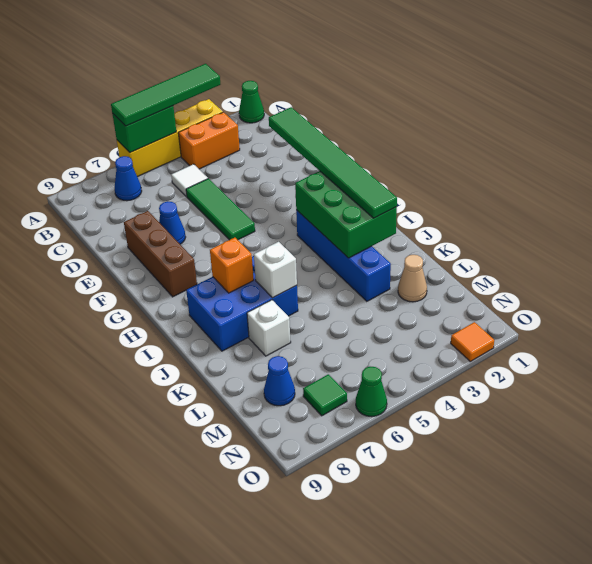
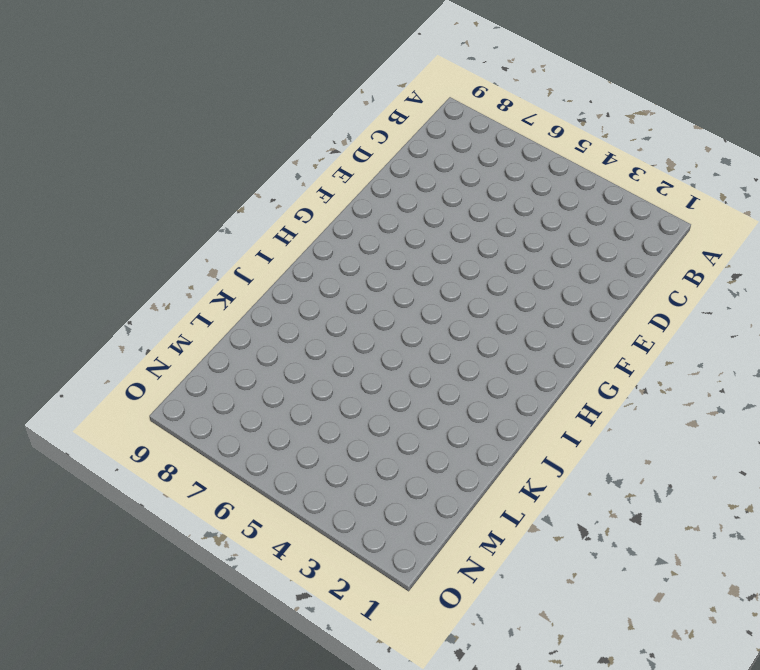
none -> green cone A1 level 1
none -> yellow brick A3:A6 level 1
none -> orange brick B3:B4 level 1

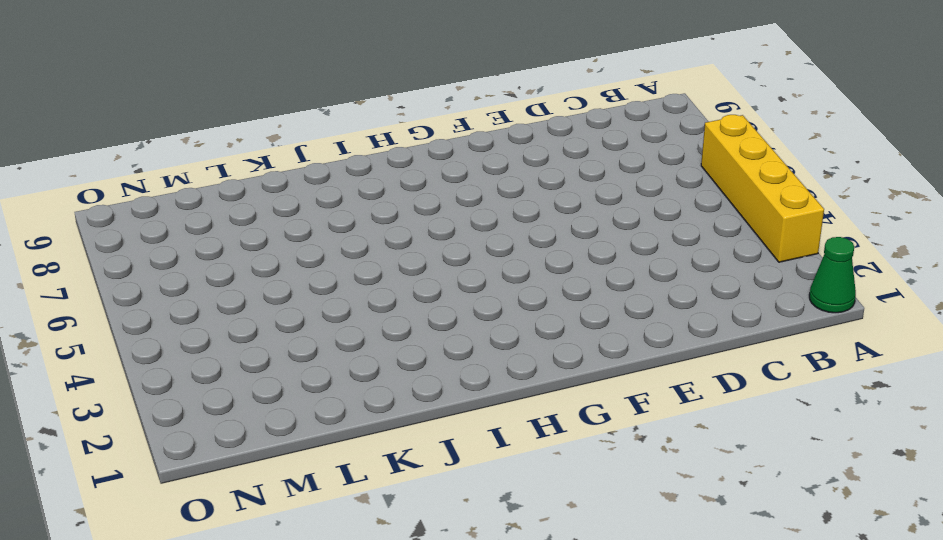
none -> orange brick B3:B4 level 1
none -> blue cone B7 level 1
none -> white tile C5 level 1

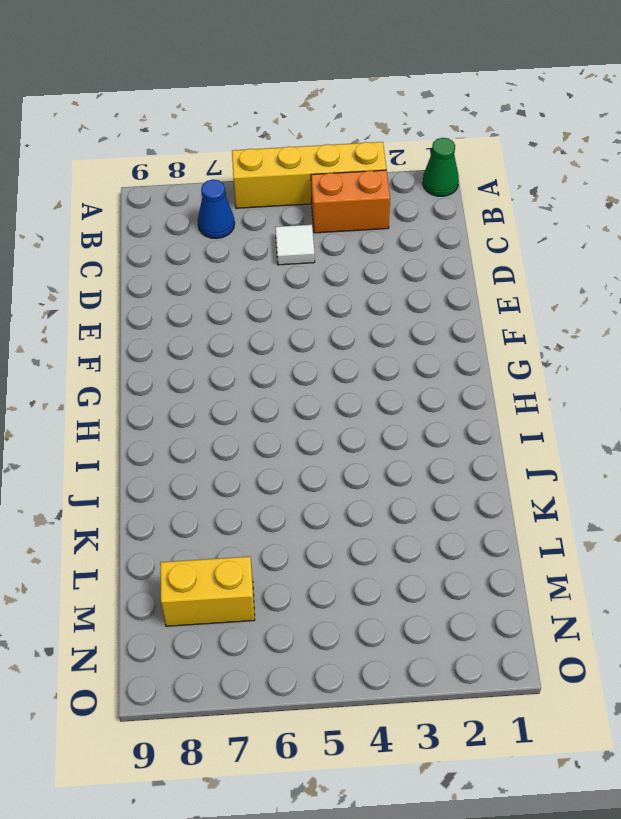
yellow brick M7:M8 level 1 -> blue cone M8 level 1
none -> green tile D5:F5 level 1
none -> blue cone E7 level 1
none -> brown brick E8:G8 level 1

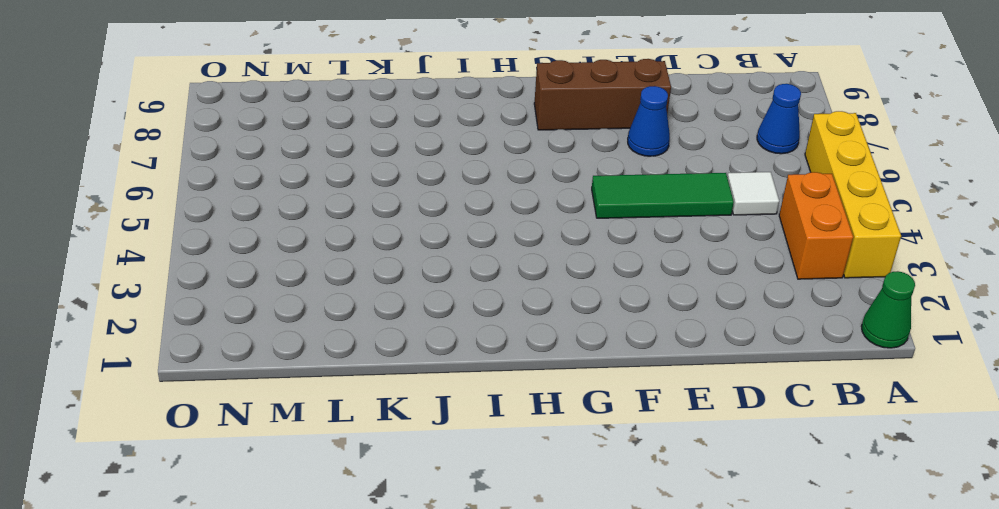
none -> blue brick H3:K3 level 1
none -> blue brick I6:J8 level 1
none -> white brick K7 level 1

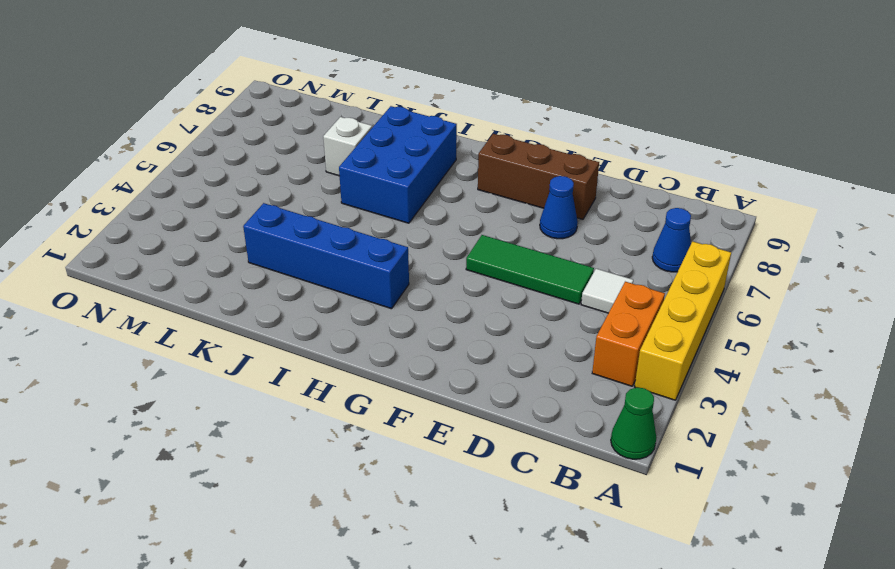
none -> tan cone L2 level 1
none -> blue cone M8 level 1
none -> green tile N7 level 1

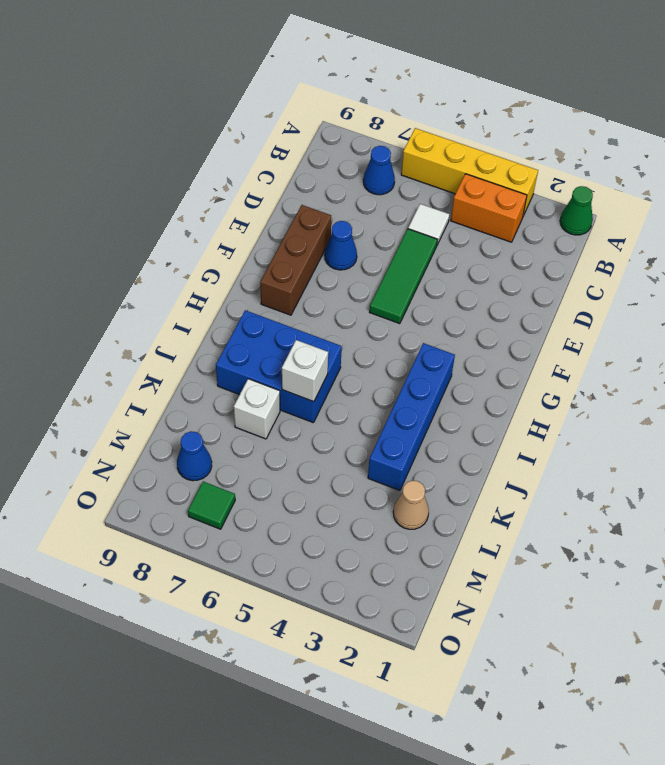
none -> orange tile O2 level 1
none -> green cone O6 level 1
none -> green brick A5:A6 level 2

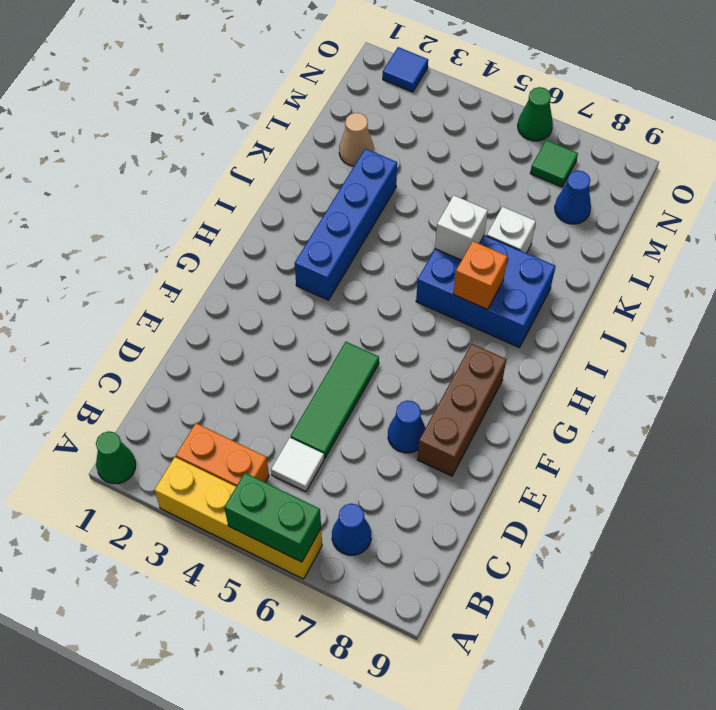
blue tile O2 level 1 -> orange tile O2 level 1
none -> green brick H2:J3 level 2
none -> green tile A3:A6 level 3
none -> green tile E2:J2 level 3

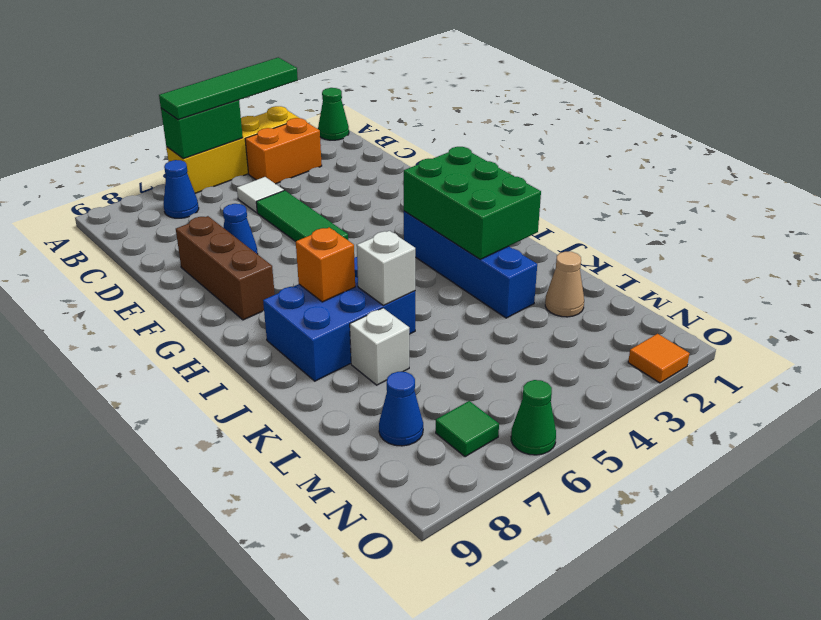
none -> green tile E2:J2 level 3

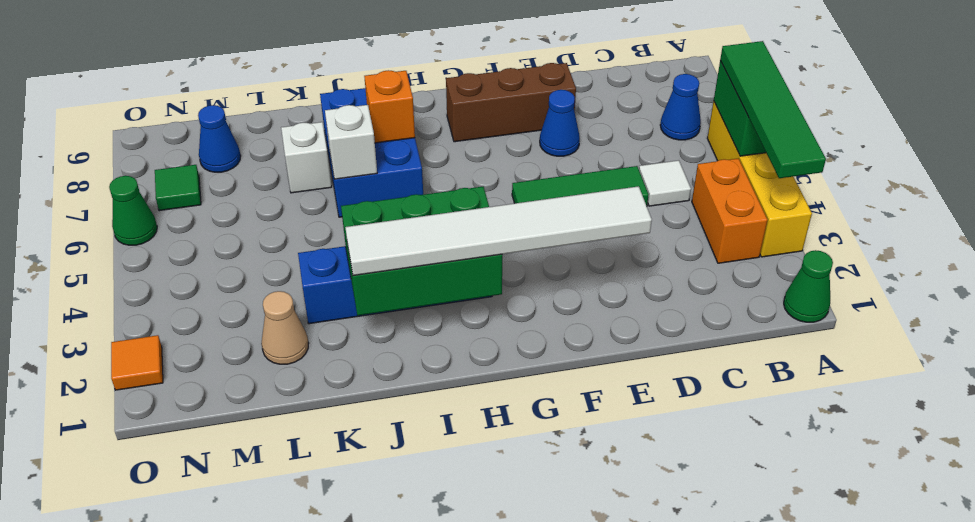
white tile E2:J2 level 3 -> green tile E2:J2 level 3

